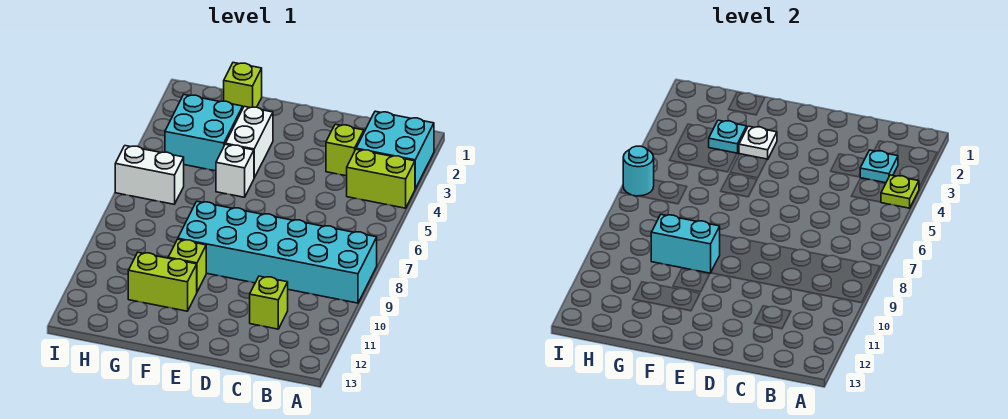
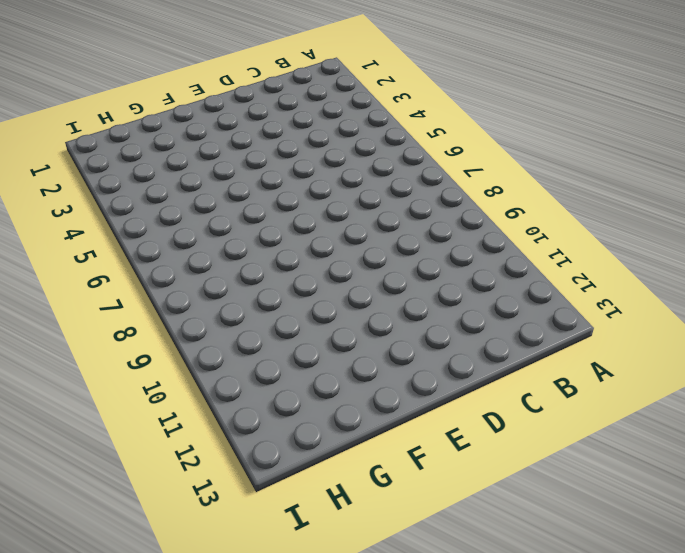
none -> cyan brick A2:B3 level 1
none -> lime brick A4:B4 level 1
none -> cyan brick A8:F9 level 1

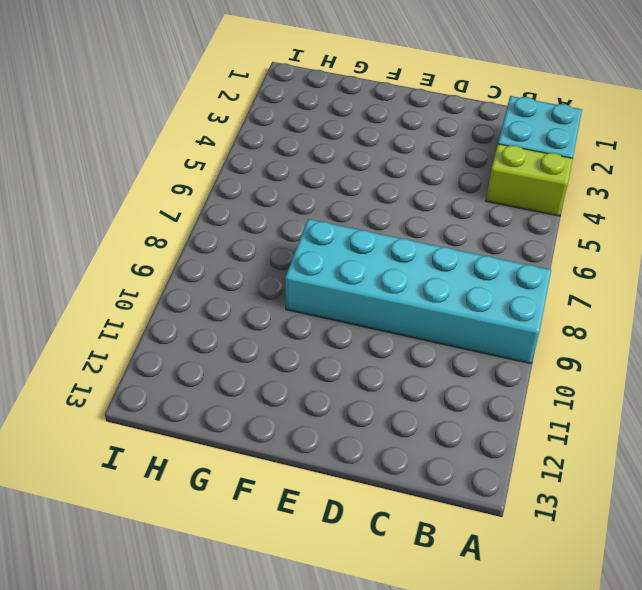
none -> lime brick C3 level 1
none -> lime brick C11 level 1
none -> white brick F3:F4 level 1

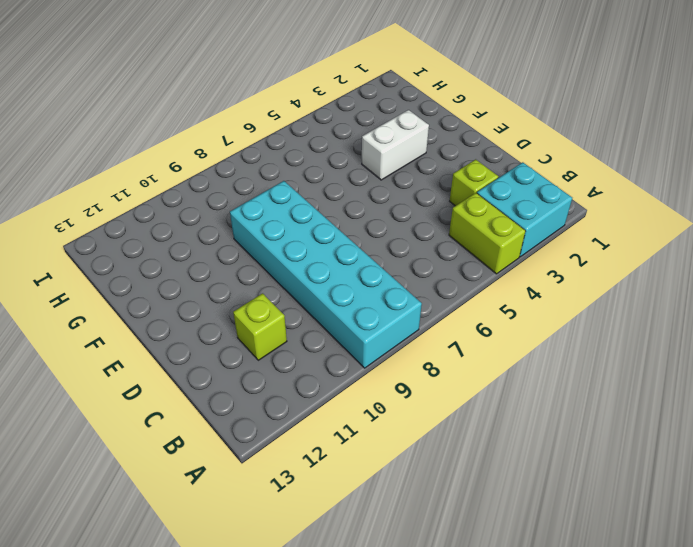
none -> white brick F5 level 1
none -> lime brick F10 level 1
none -> lime brick F11:G11 level 1

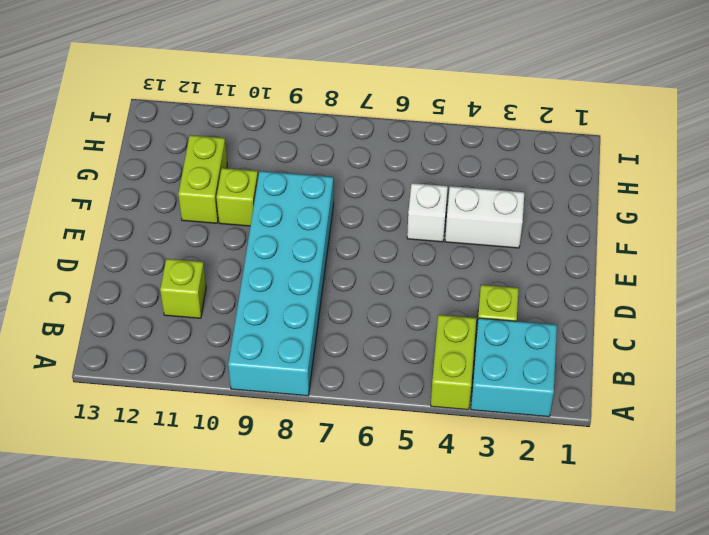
none -> lime brick G1 level 1
none -> cyan brick G3:H4 level 1
none -> white brick H6:I6 level 1

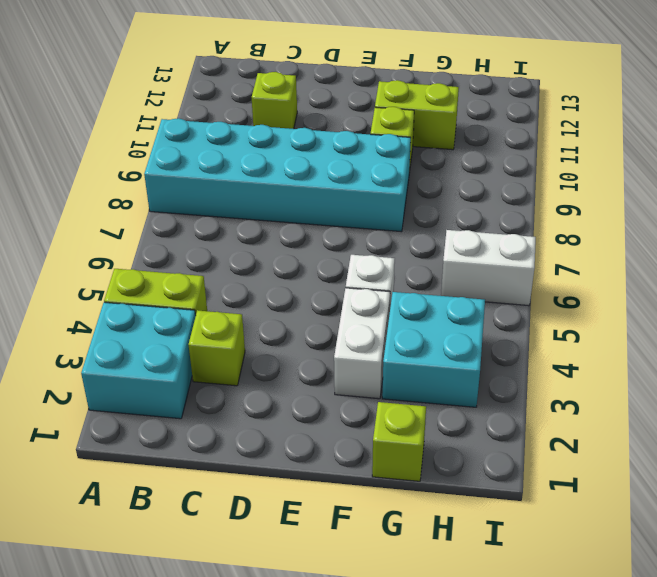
none -> lime plate A4 level 2
none -> cyan plate B3 level 2
none -> white plate F3 level 2

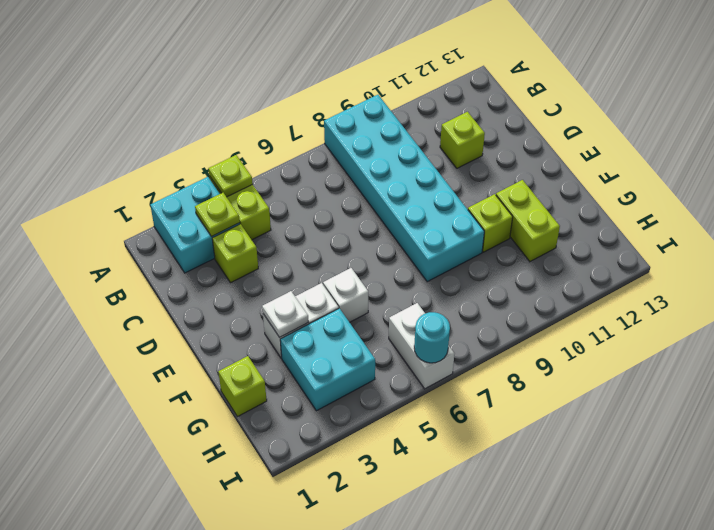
lime plate B3 level 2 -> cyan plate B3 level 2
none -> cyan brick F9:G9 level 2
none -> cyan plate G3 level 2

